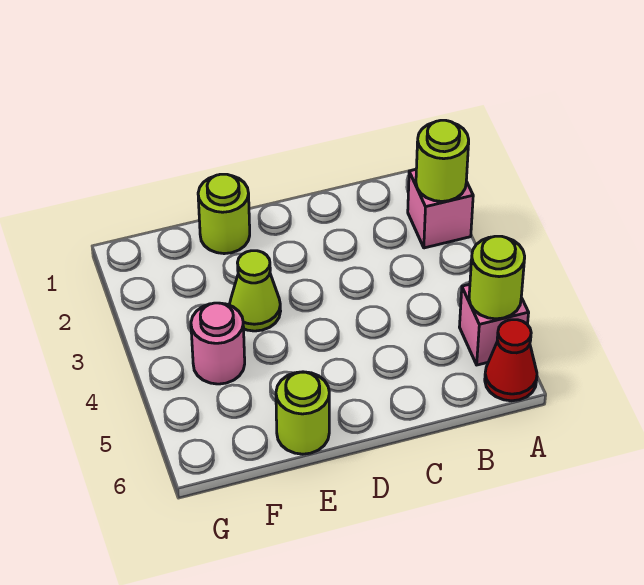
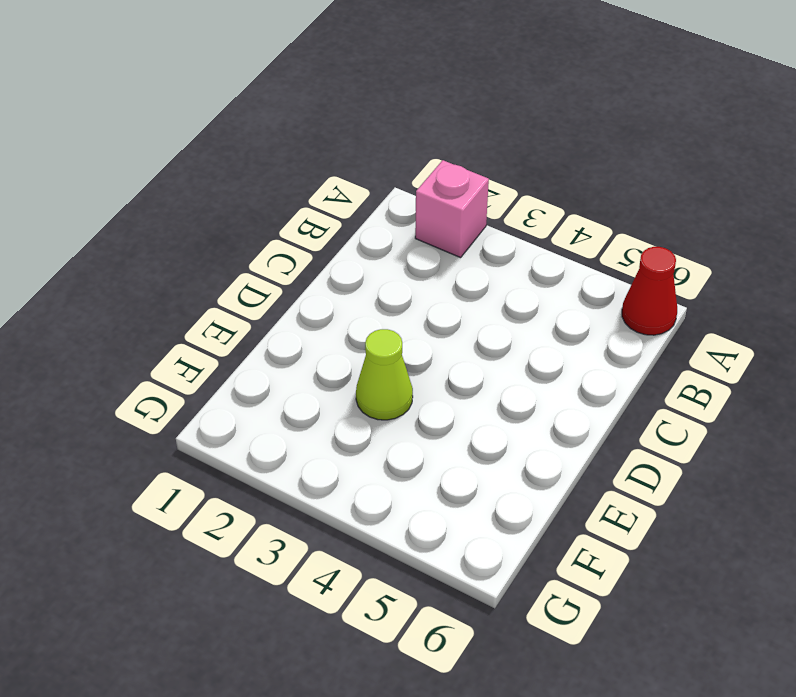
none -> pink brick A5 level 1
none -> lime round brick E1 level 1

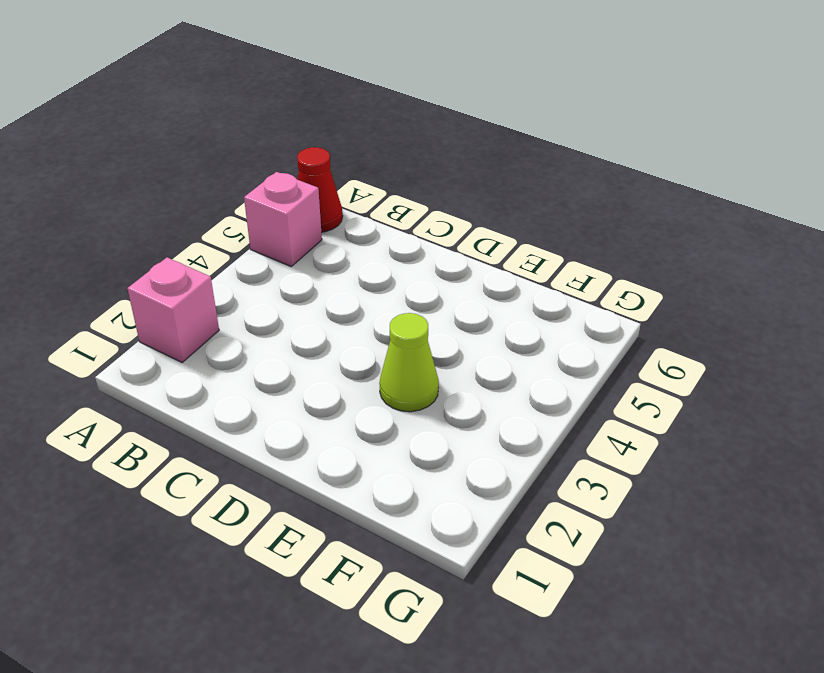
none -> lime round brick E1 level 1
none -> lime round brick E6 level 1

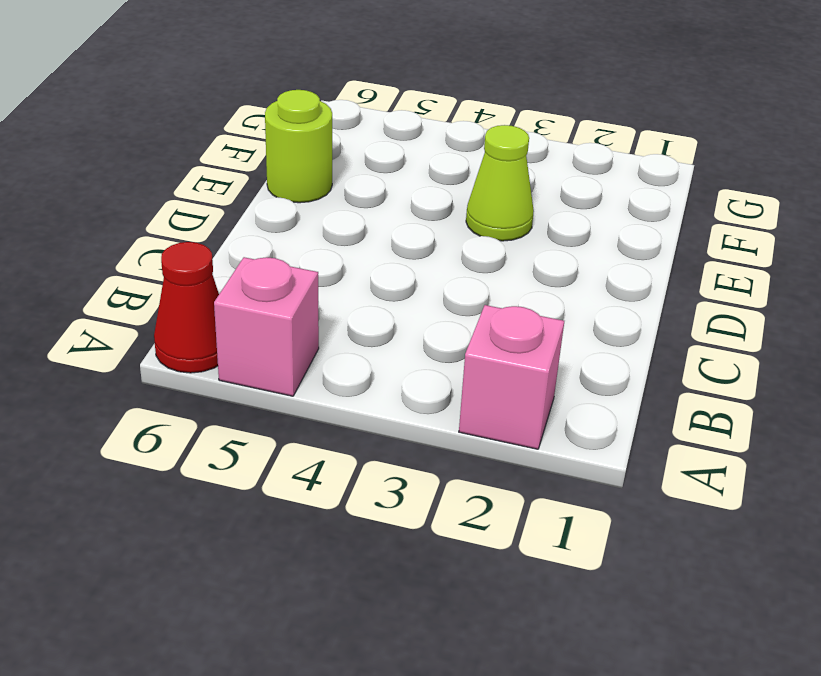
none -> lime round brick E1 level 1
none -> pink round brick F4 level 1

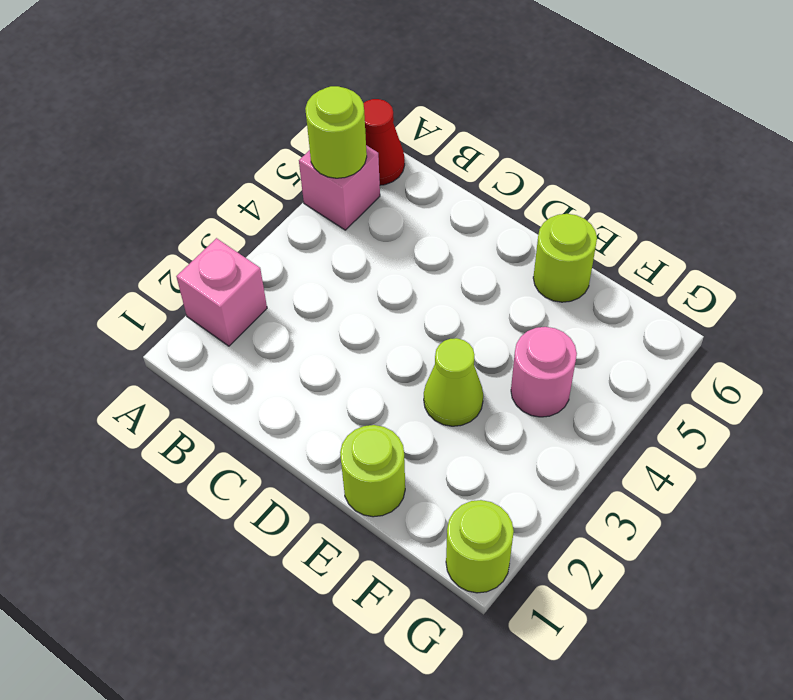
lime round brick G1 level 1 -> lime round brick A2 level 2

